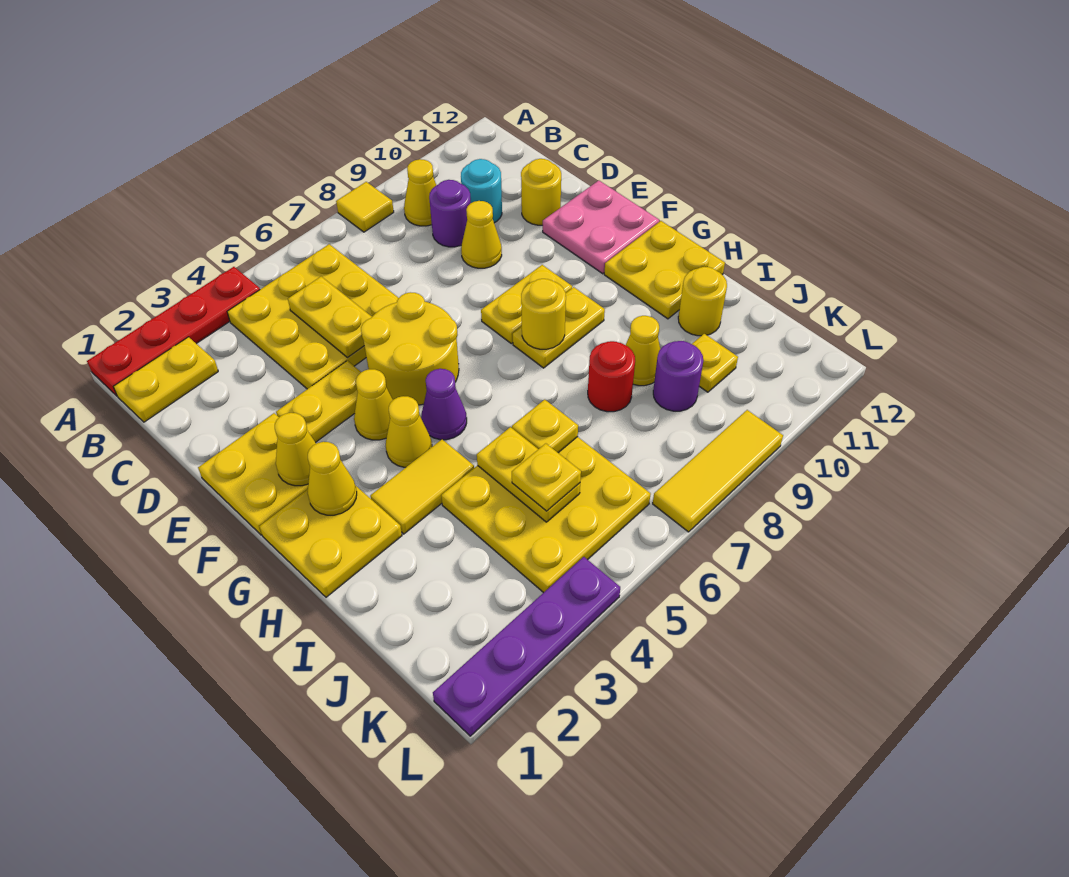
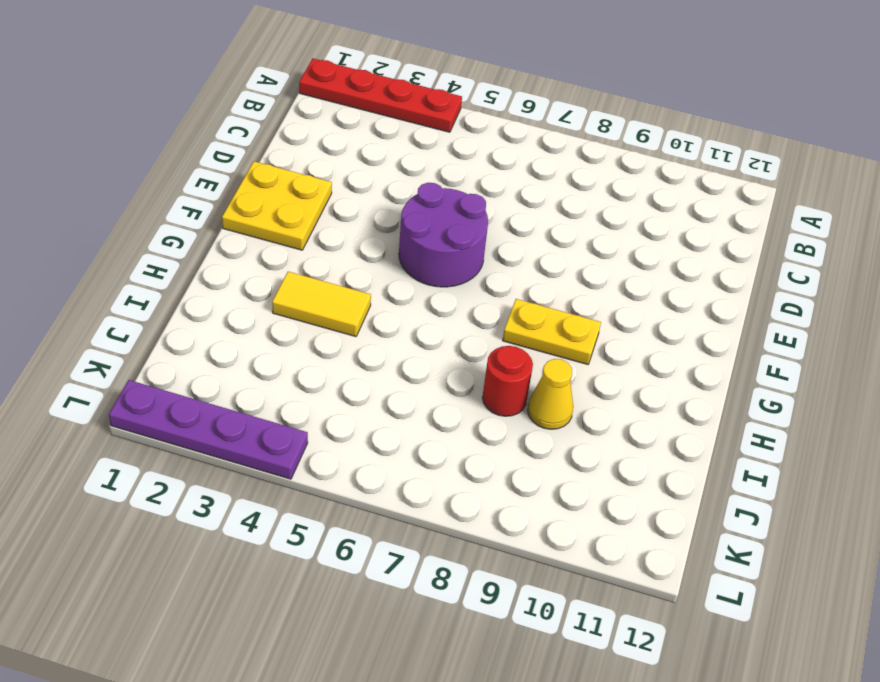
purple round brick E5:F6 level 1 -> yellow round brick E5:F6 level 1
none -> yellow tile A8 level 1
none -> yellow plate B1:B2 level 1
none -> yellow plate B4:D6 level 1
none -> yellow cone B9 level 1

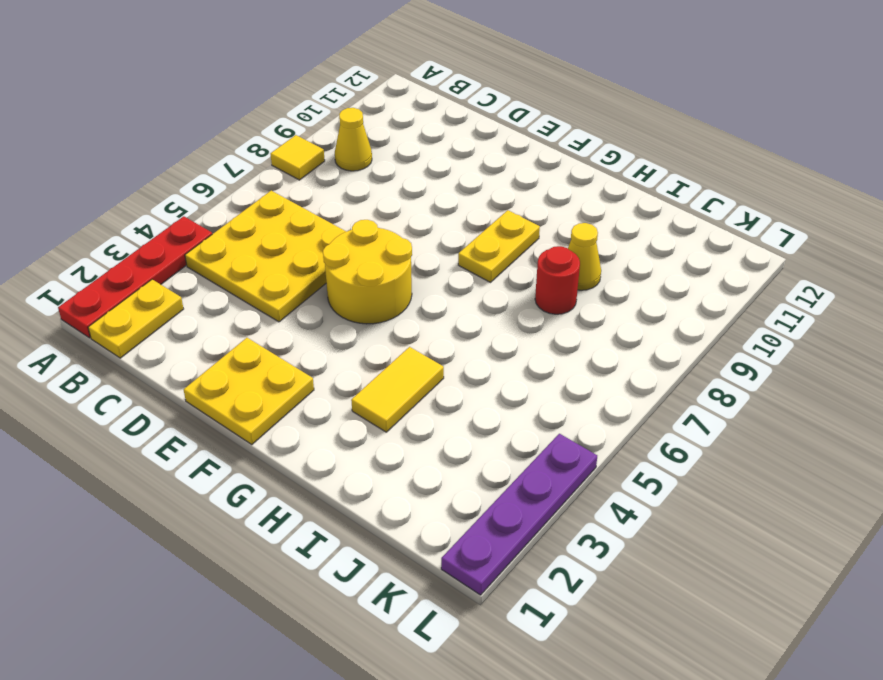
none -> purple round brick C9 level 1
none -> cyan round brick C10 level 1
none -> yellow cone D9 level 1
none -> yellow round brick D11 level 1

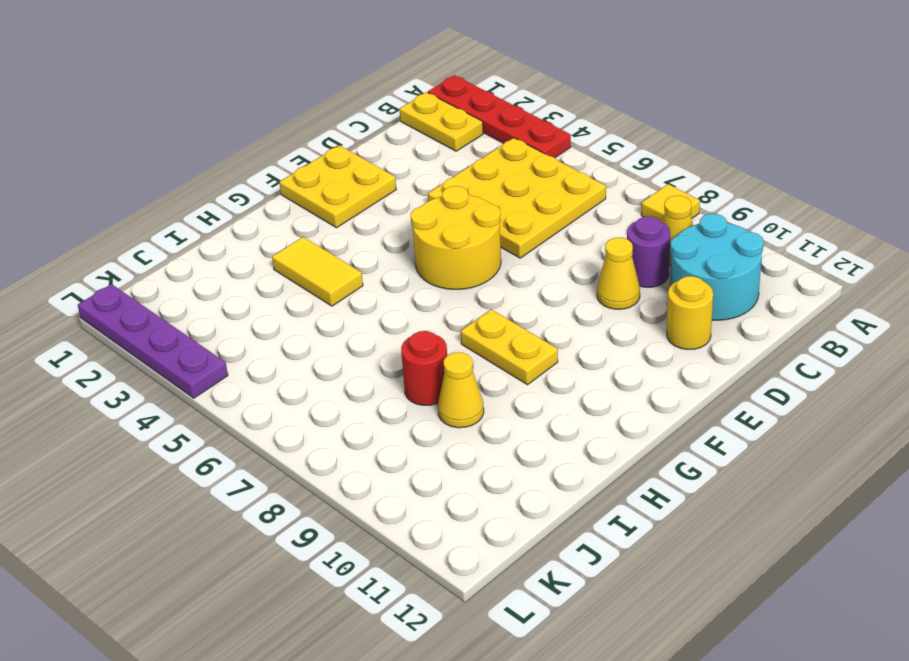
cyan round brick B10:C11 level 1 -> cyan round brick C10 level 1
none -> yellow plate E3:E4 level 1
none -> pink plate E11:F12 level 1
none -> yellow cone F4 level 1
none -> yellow plate F8:F9 level 1

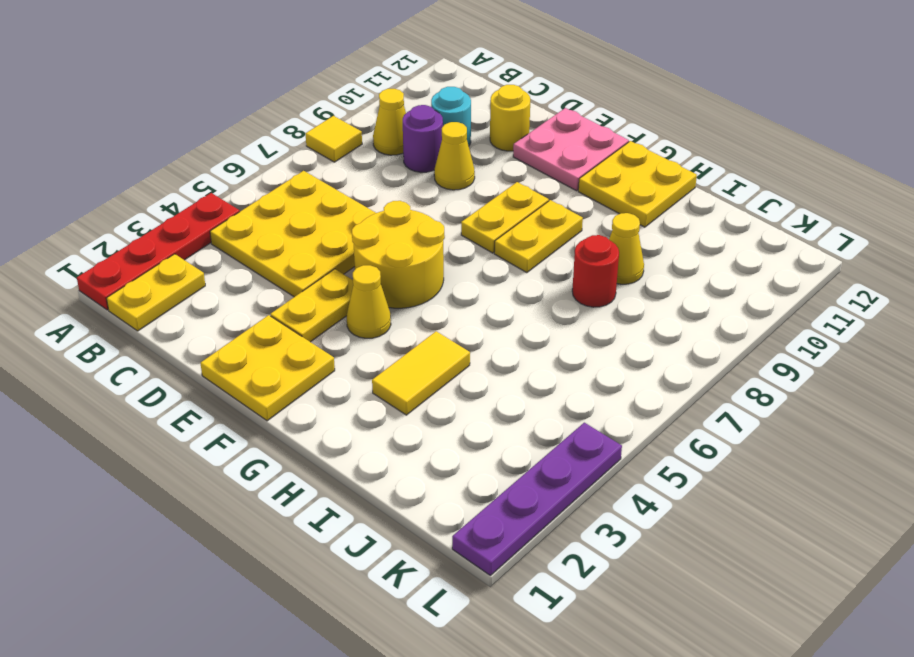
none -> yellow plate G1:H2 level 1
none -> yellow cone G4 level 1
none -> purple cone G5 level 1
none -> yellow plate I4:K6 level 1

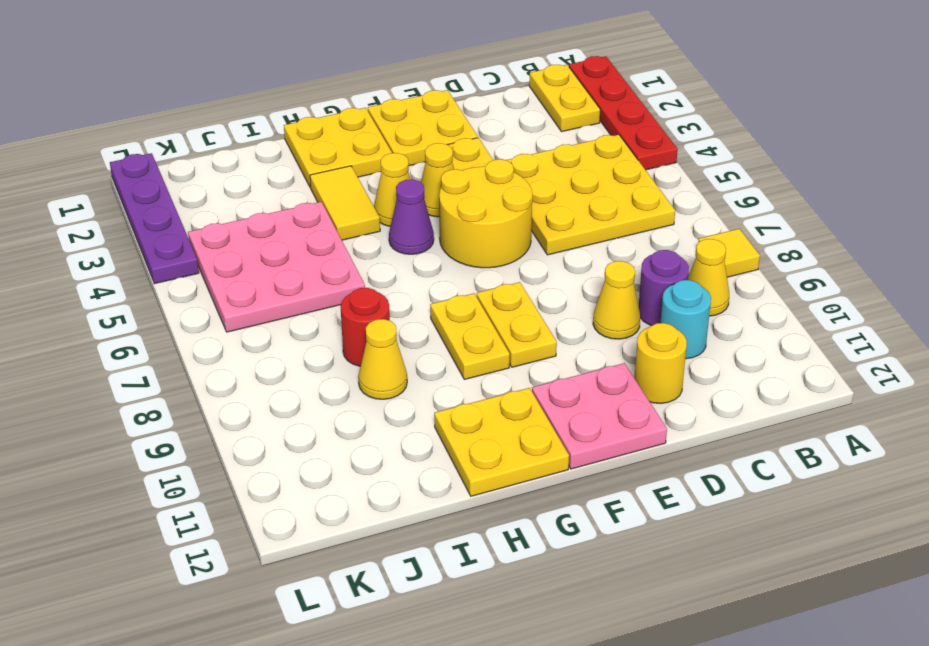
pink plate I4:K6 level 1 -> yellow plate I4:K6 level 1
none -> yellow round brick I11 level 1
none -> purple round brick J9 level 1
none -> yellow plate J10 level 1
none -> yellow tile L7:L9 level 1

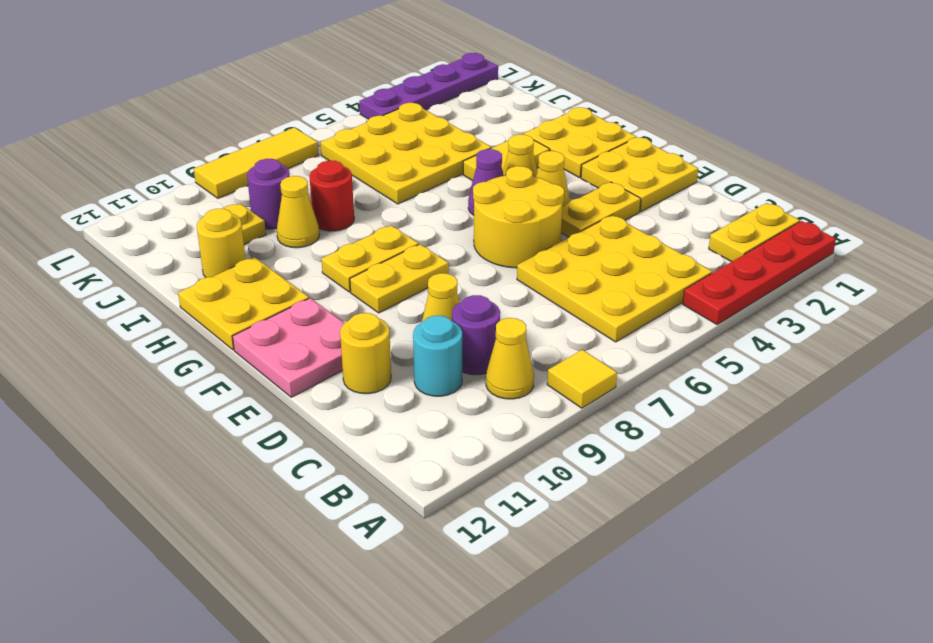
none -> yellow plate C5:D5 level 2
none -> yellow cone F2 level 2
none -> yellow cone G2 level 2
none -> yellow round brick G8 level 2

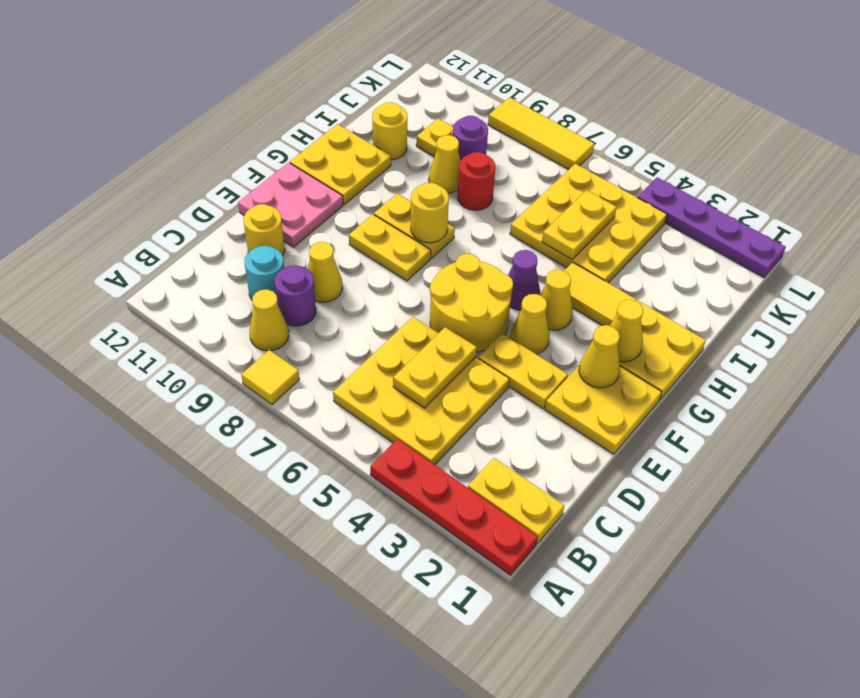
none -> yellow plate I6 level 2
none -> yellow plate J5 level 3

